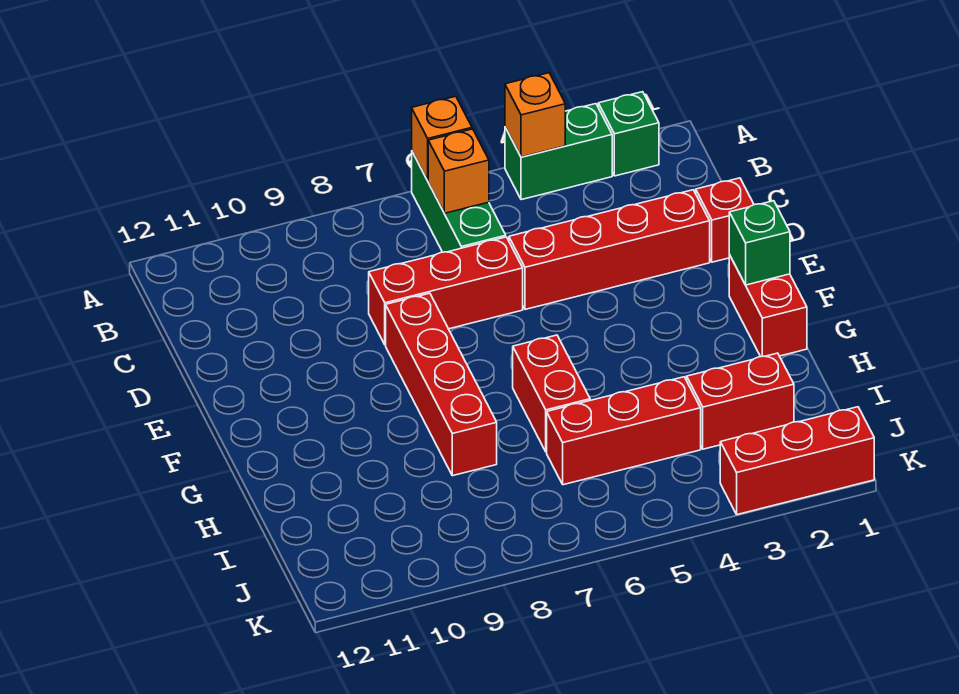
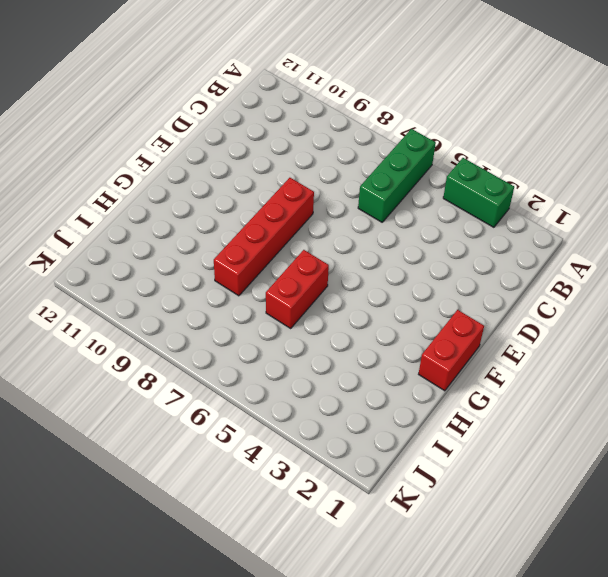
none -> green brick A2 level 1
none -> red brick D1 level 1
none -> red brick D2:D5 level 1

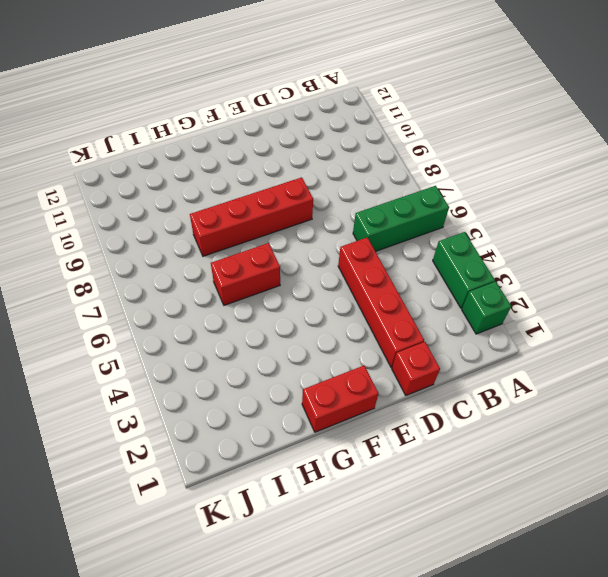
none -> red brick D6:D8 level 1
none -> red brick I2:I3 level 1
none -> red brick I4:I6 level 1

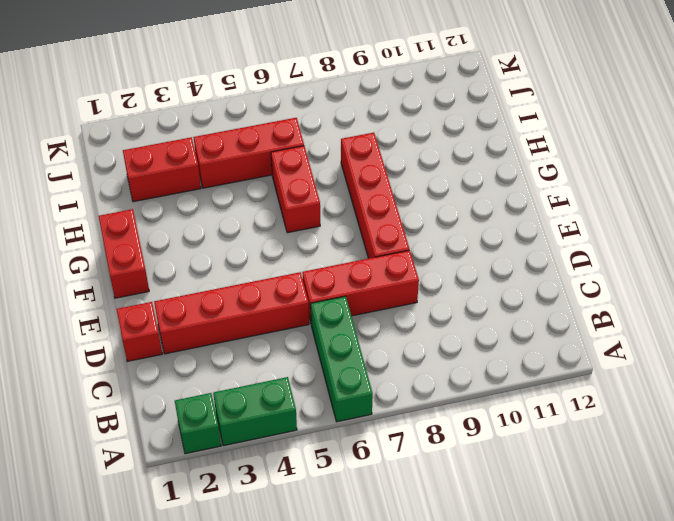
none -> red brick K1:K3 level 1
none -> orange brick A4 level 2
none -> orange brick A6 level 2

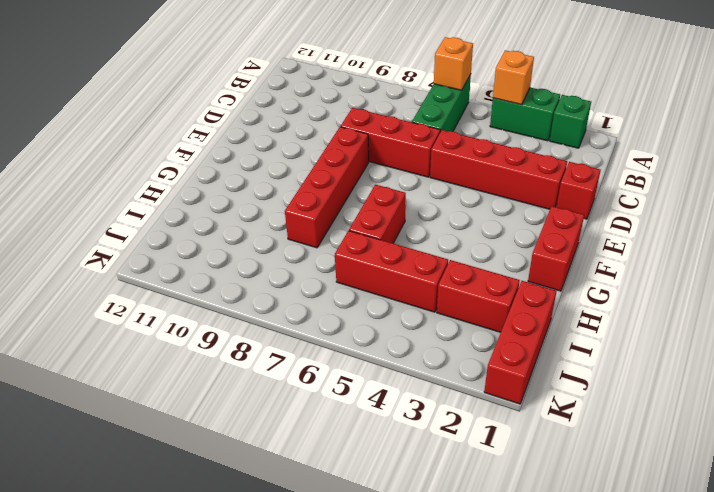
red brick I1:K1 level 1 -> red brick K1:K3 level 1
none -> orange brick B6 level 2
none -> green brick F1 level 2

